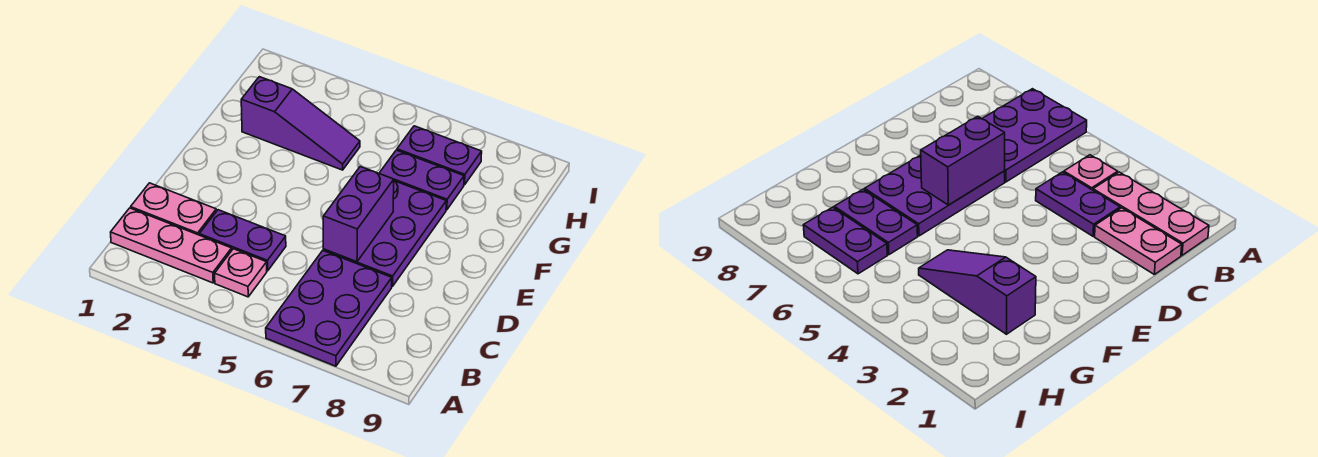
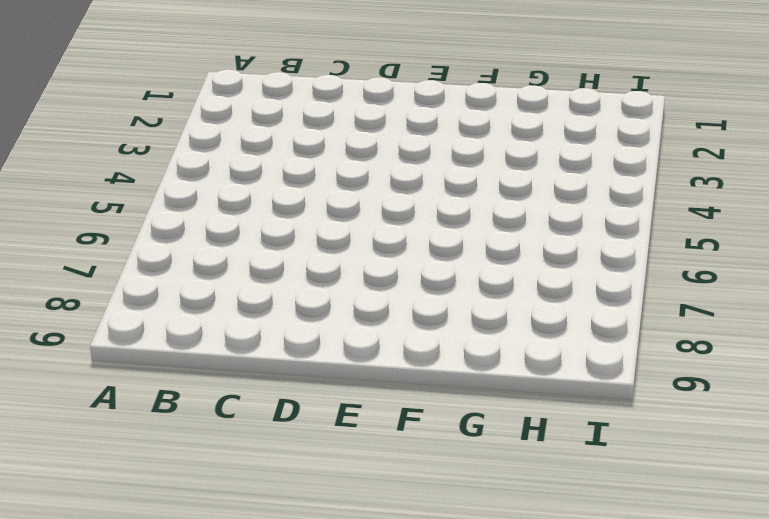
none -> purple plate A6:C7 level 1
none -> pink plate B1:B3 level 1

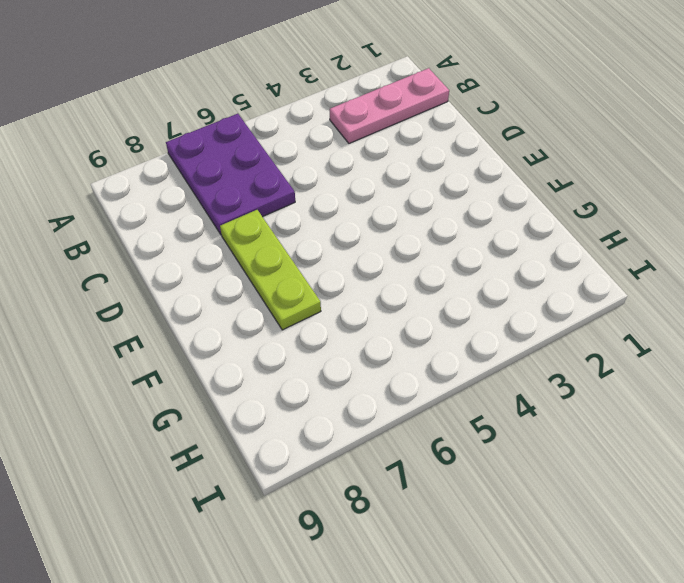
lime plate D7:F7 level 1 -> purple plate D6:F7 level 1
none -> pink plate B4 level 1
none -> pink plate C1:C2 level 1

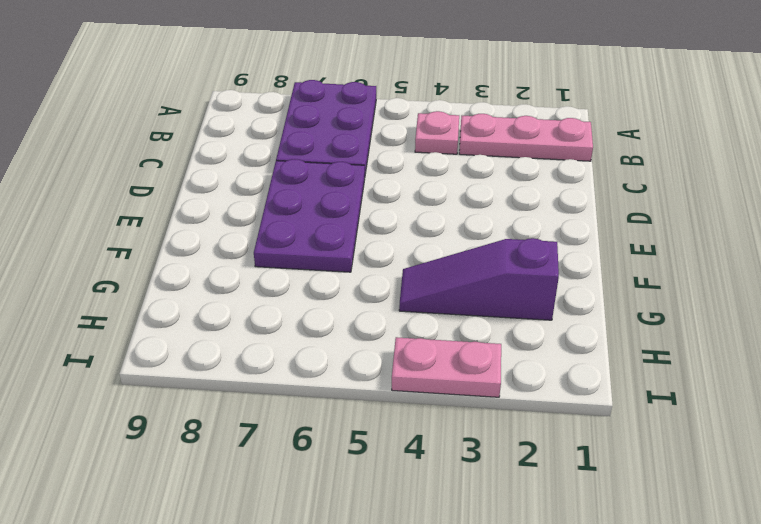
pink plate I3:I4 level 1 -> pink plate C1:C2 level 1
none -> purple plate C3:C4 level 1
none -> purple plate G6:G7 level 1

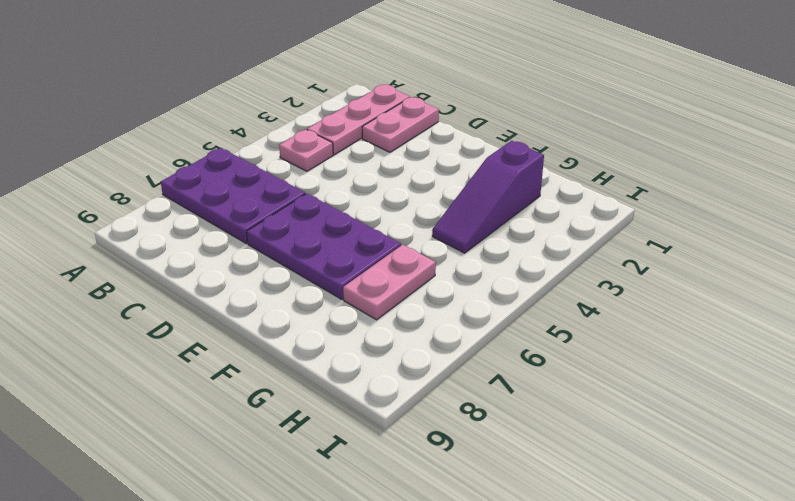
pink plate G6:G7 level 1 -> purple plate G6:G7 level 1
none -> purple plate C3:C4 level 1
none -> purple plate H6:H7 level 1

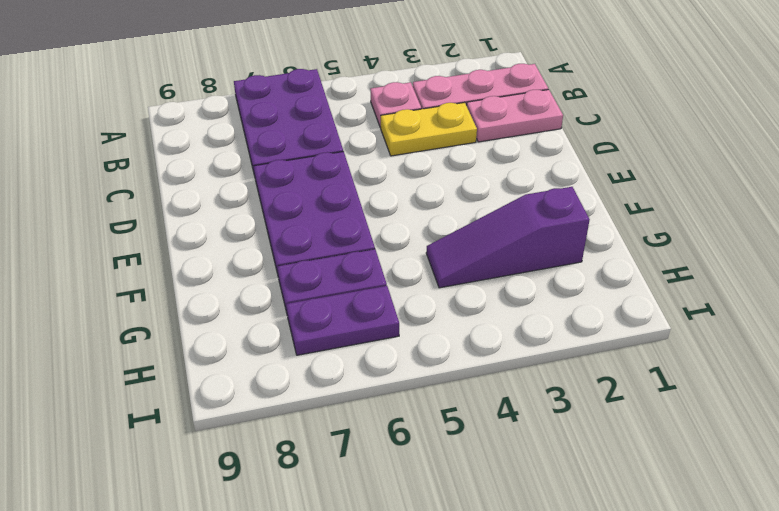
yellow plate C3:C4 level 1 -> purple plate C3:C4 level 1
none -> purple brick D6:E6 level 2

